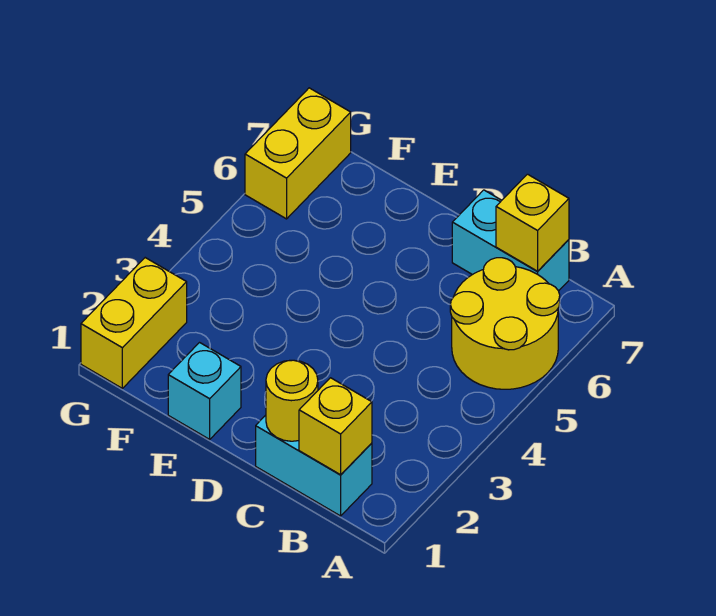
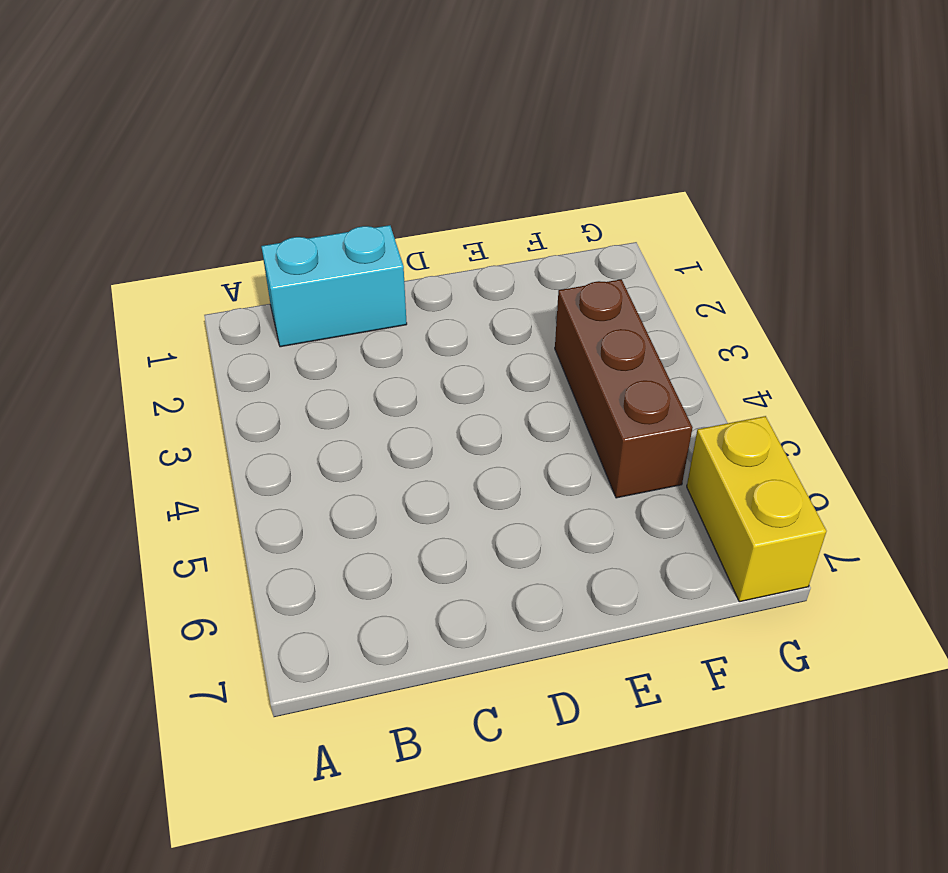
brown brick F3:F5 level 1 -> none
none -> yellow round brick A5:B6 level 1
none -> cyan brick B7:C7 level 1

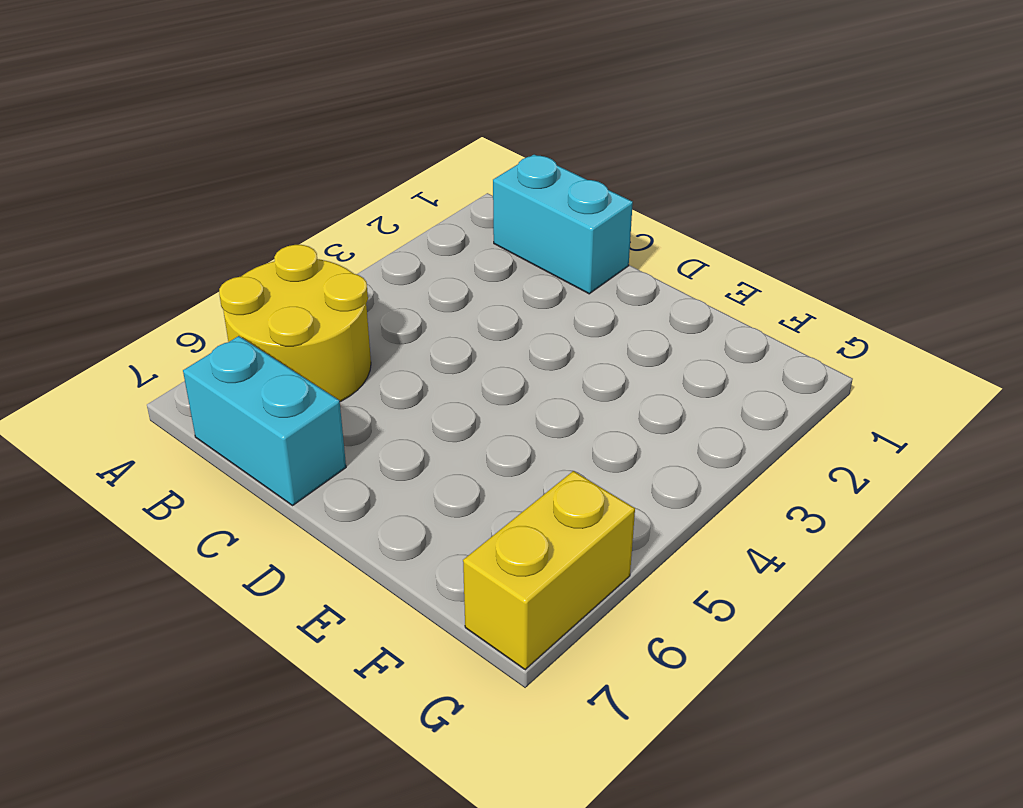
none -> cyan brick E1 level 1
none -> yellow brick G1:G2 level 1

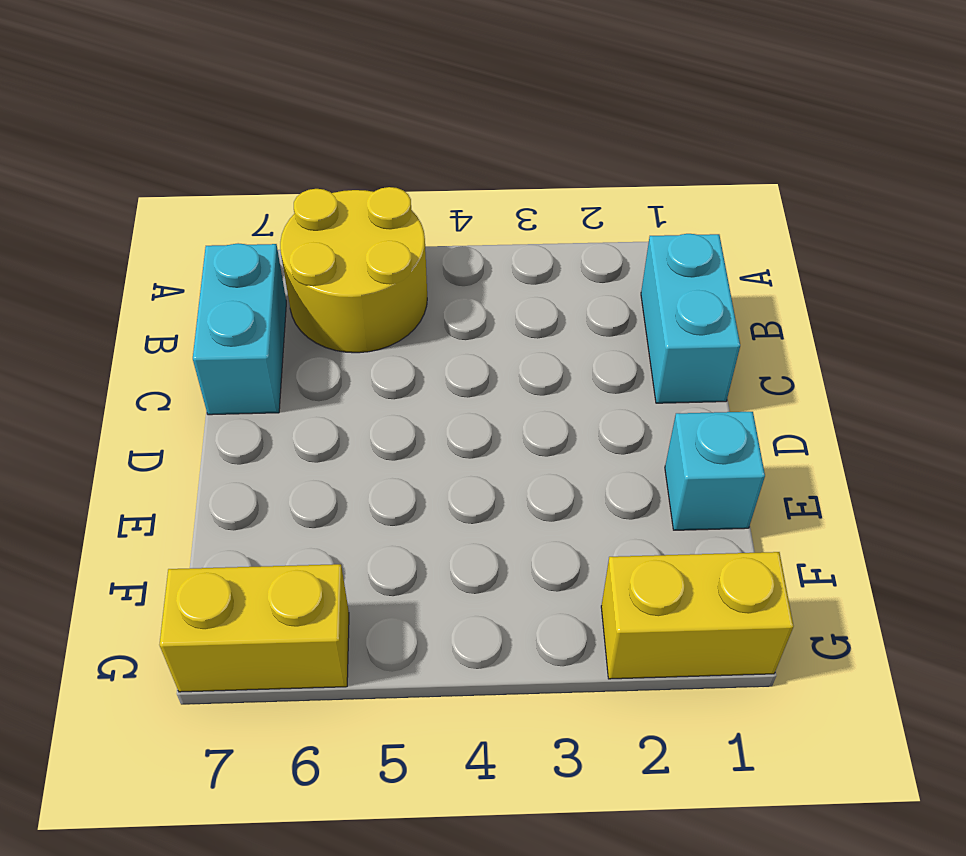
none -> yellow brick B1 level 2
none -> yellow brick B7 level 2

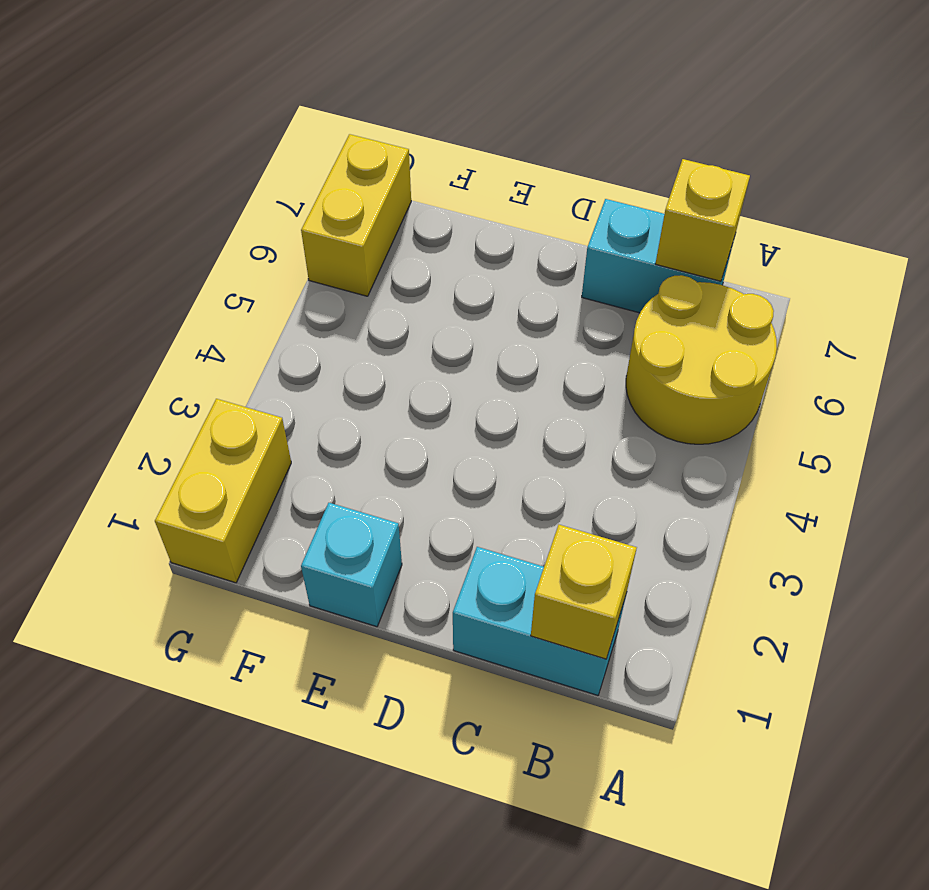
none -> yellow round brick C1 level 2

